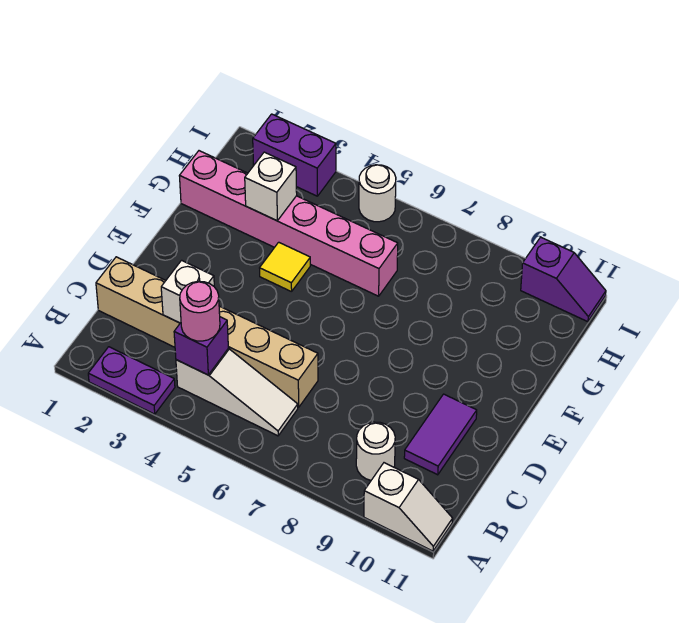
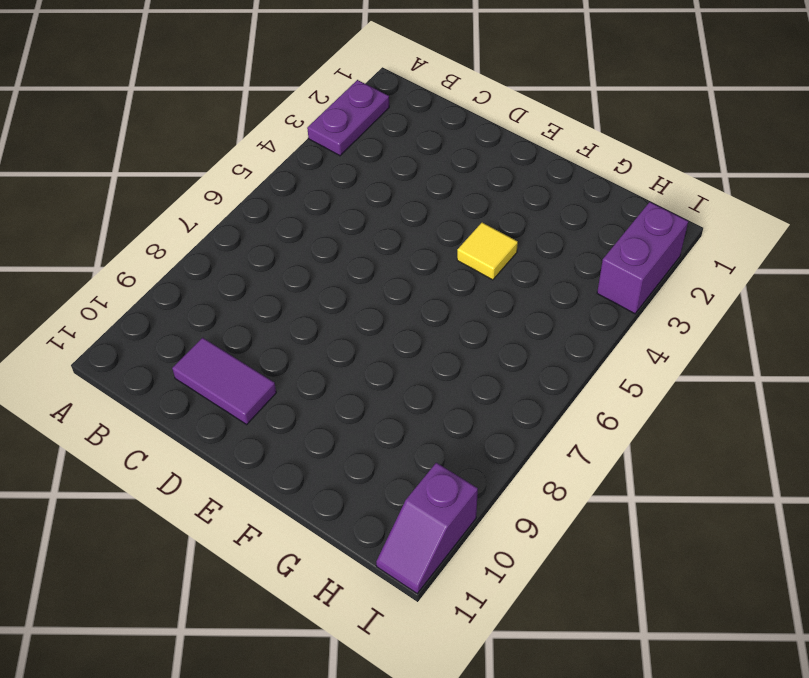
none -> white slope A10:A11 level 1 top 10
none -> white slope B4:B6 level 1 top 4
none -> white round brick B9 level 1

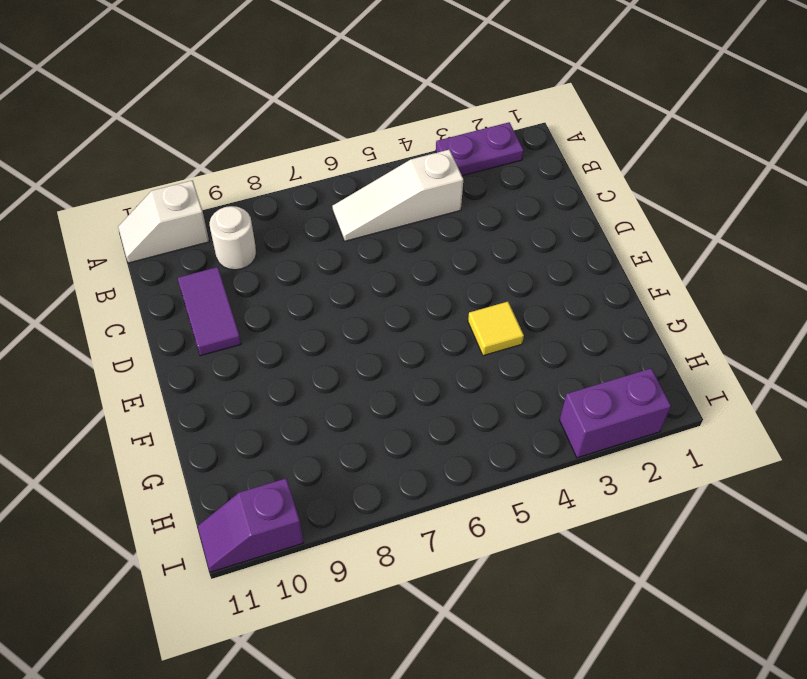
none -> tan brick C1:C6 level 1
none -> pink brick G1:G6 level 1
none -> white round brick I5 level 1

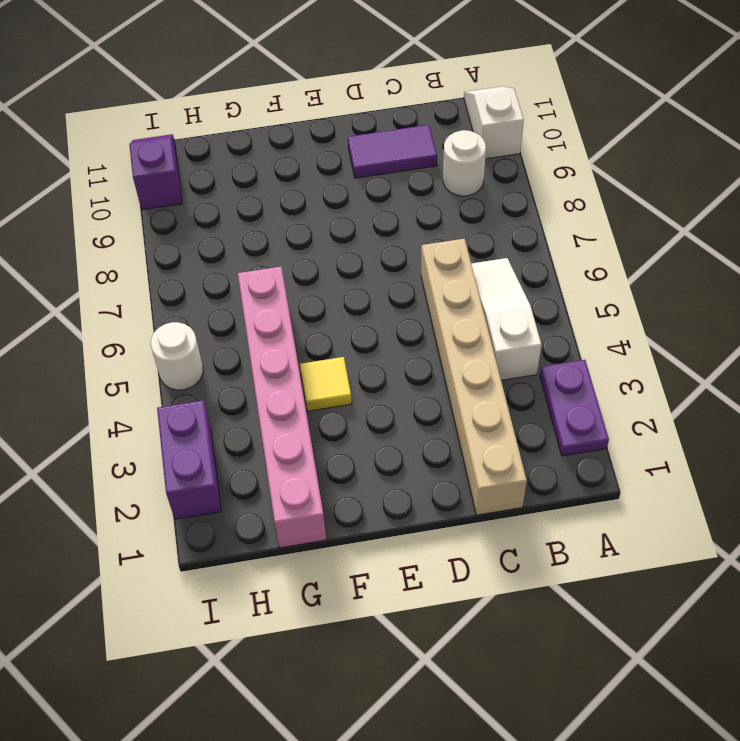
none -> purple brick B4 level 2
none -> white brick C3 level 2
none -> white brick G3 level 2

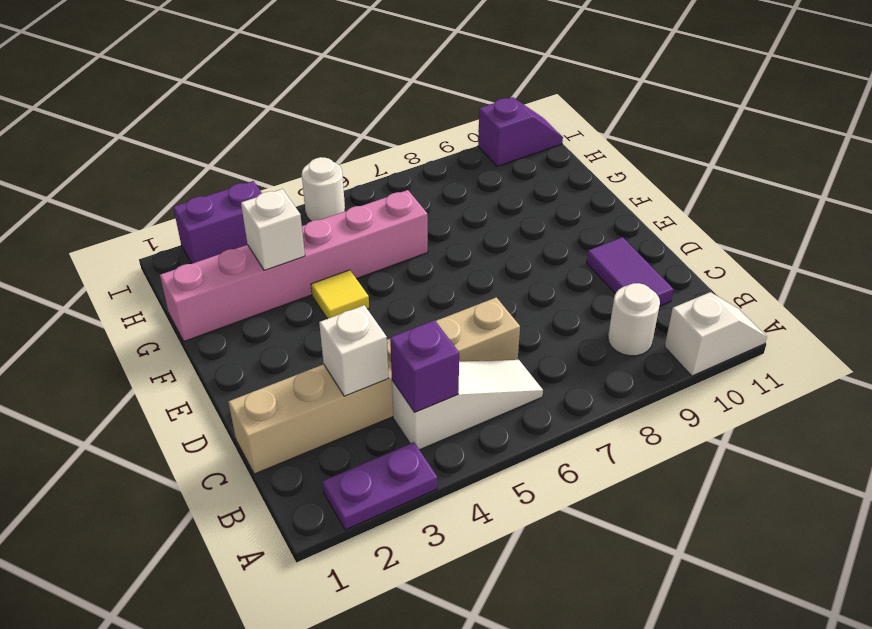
none -> pink round brick B4 level 3

